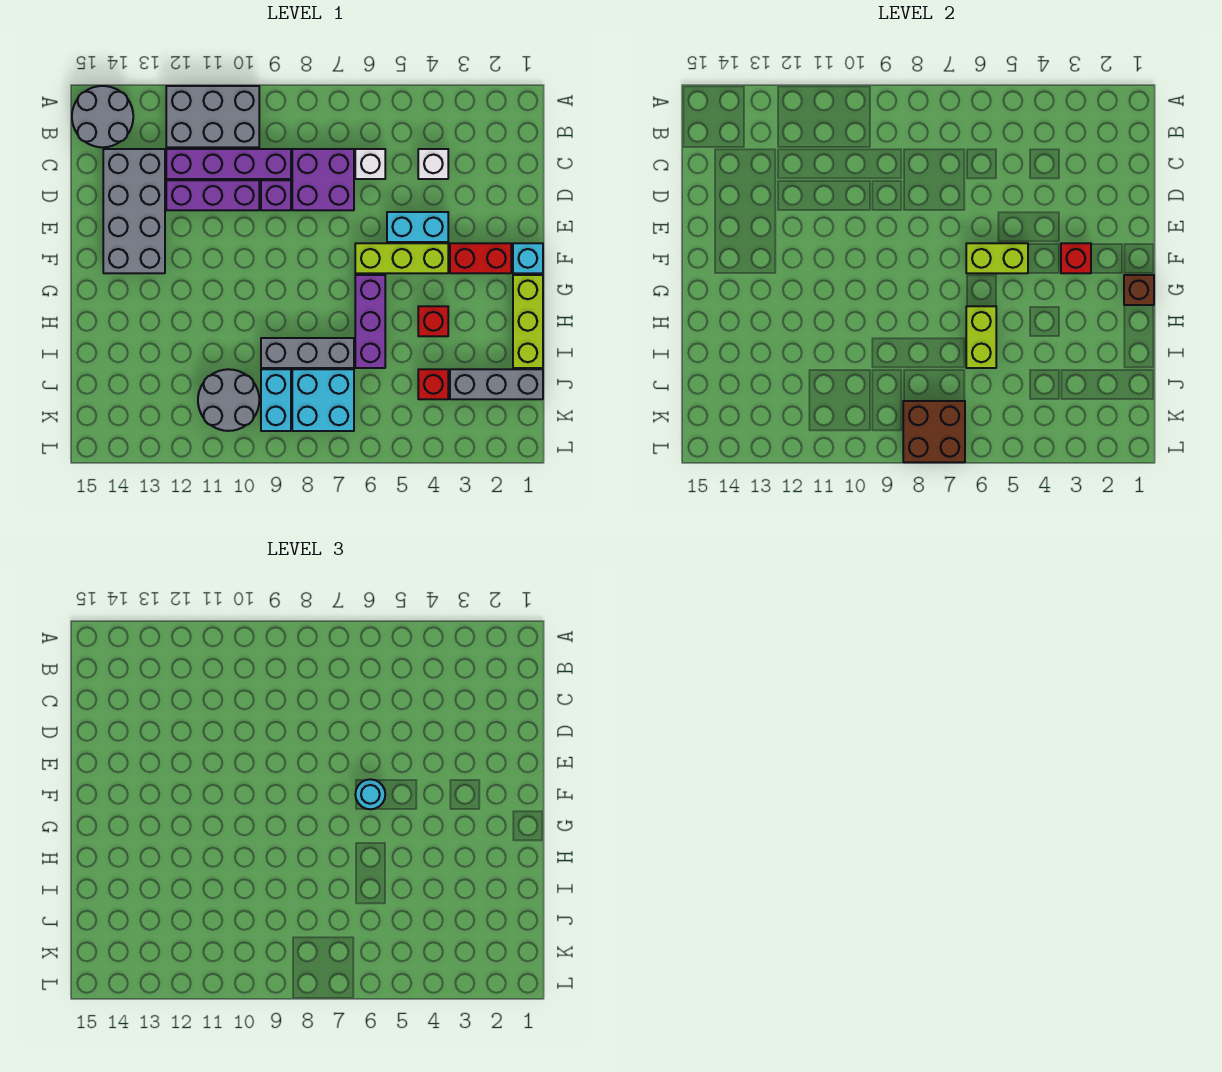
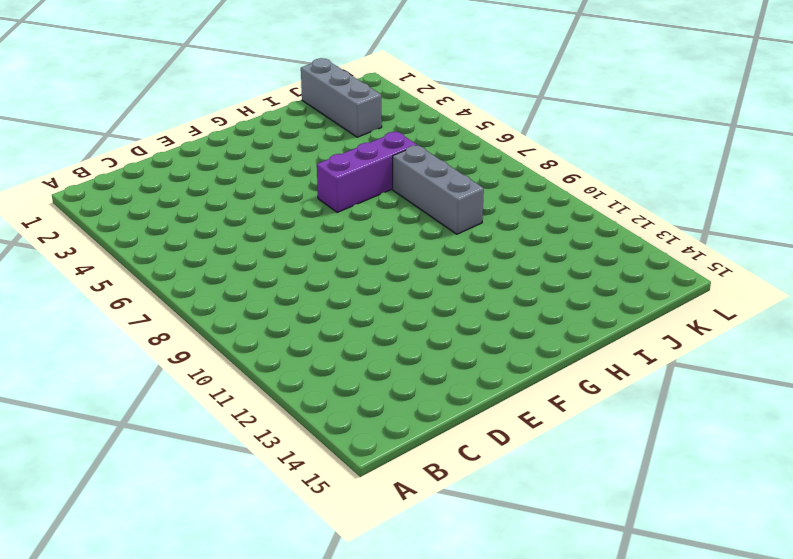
none -> grey brick A10:B12 level 1
none -> grey round brick A14:B15 level 1
none -> white brick C4 level 1

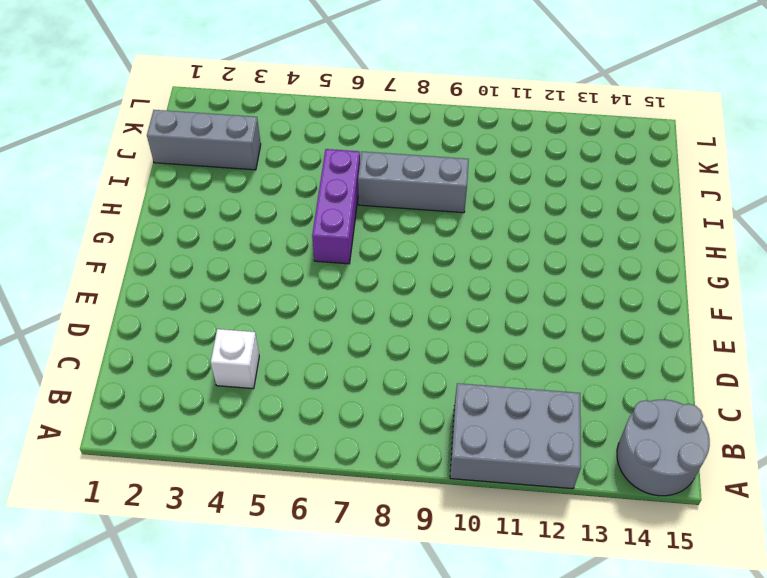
none -> white brick C6 level 1
none -> purple brick C7:D8 level 1
none -> purple brick C9:C12 level 1

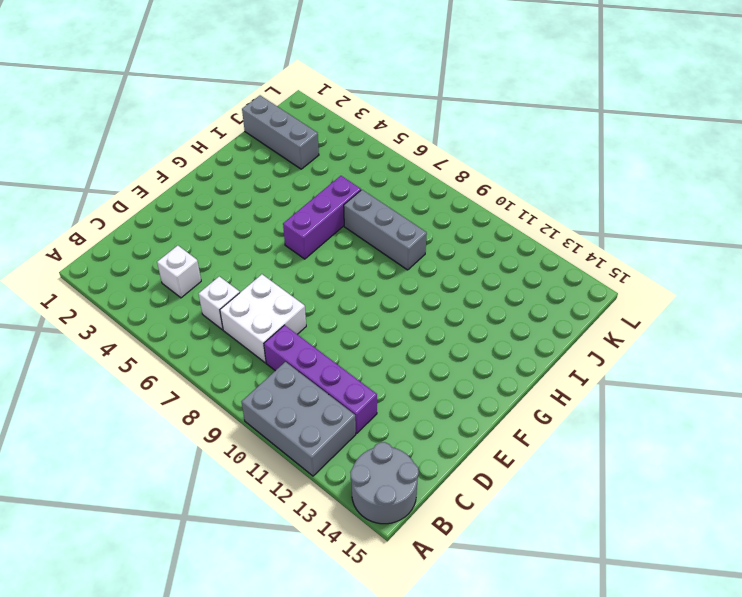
white brick C7:D8 level 1 -> purple brick C7:D8 level 1
none -> grey brick C13:F14 level 1
none -> purple brick D9 level 1
none -> purple brick D10:D12 level 1

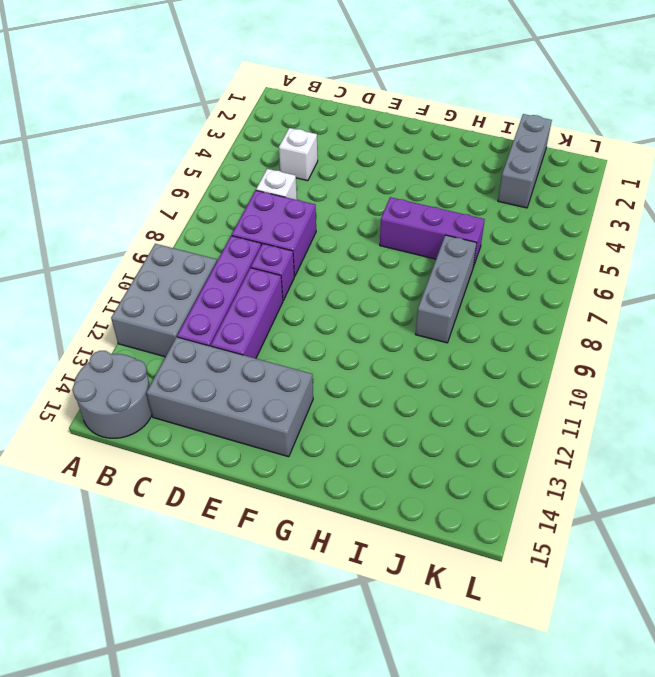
none -> cyan brick E4:E5 level 1
none -> cyan brick F1 level 1
none -> red brick F2:F3 level 1

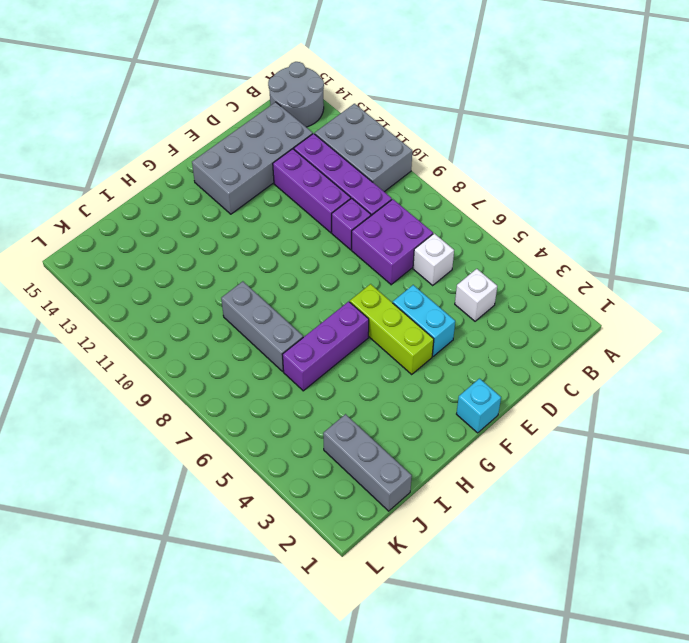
none -> red brick F2:F3 level 1
none -> lime brick G1:I1 level 1
none -> red brick H4 level 1

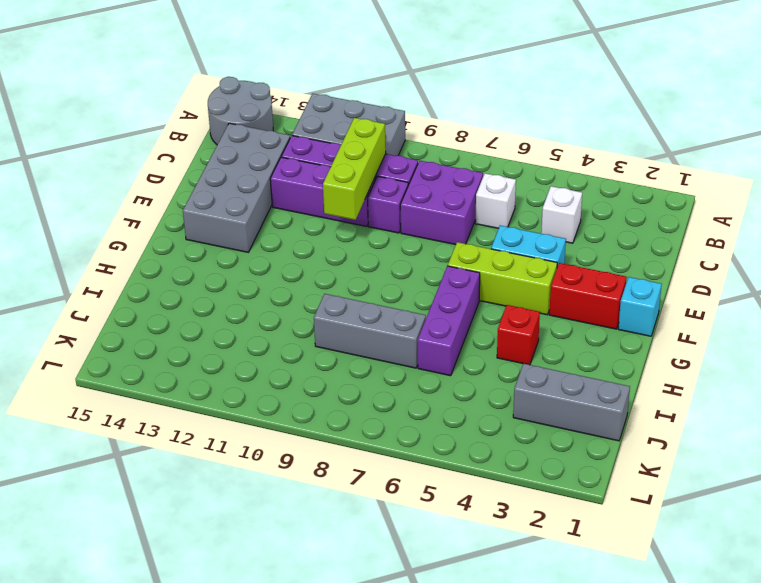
lime brick C10:E10 level 2 -> lime brick G1:I1 level 1
none -> red brick J4 level 1
none -> cyan brick J7:K8 level 1
none -> cyan brick J9:K9 level 1

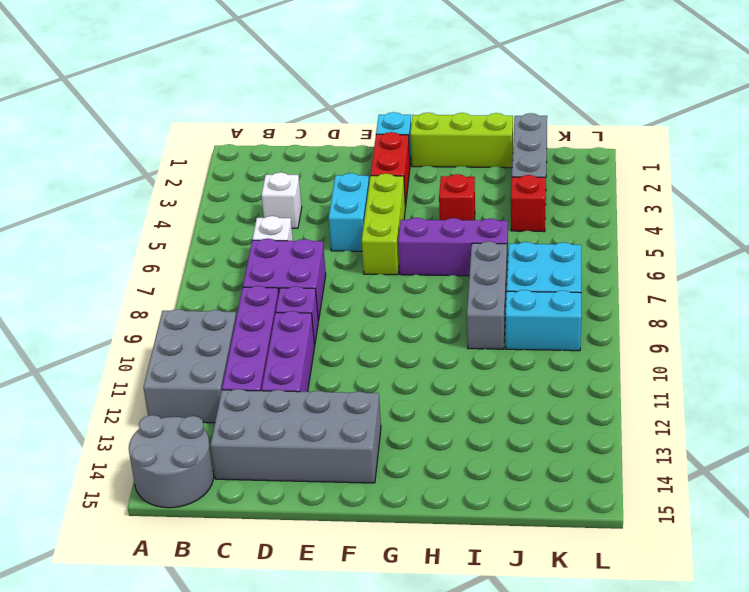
none -> grey round brick J10:K11 level 1
none -> red brick F3 level 2
none -> lime brick F5:F6 level 2

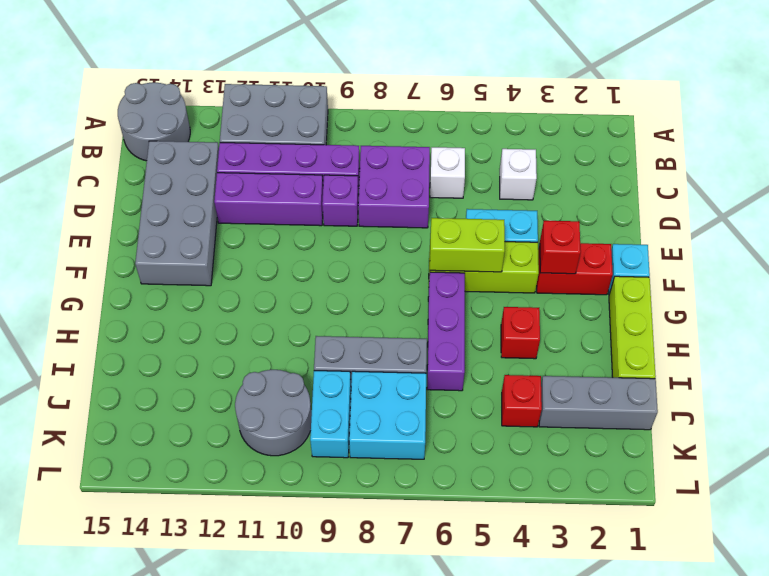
none -> brown brick G1 level 2
none -> lime brick H6:I6 level 2
none -> brown brick K7:L8 level 2

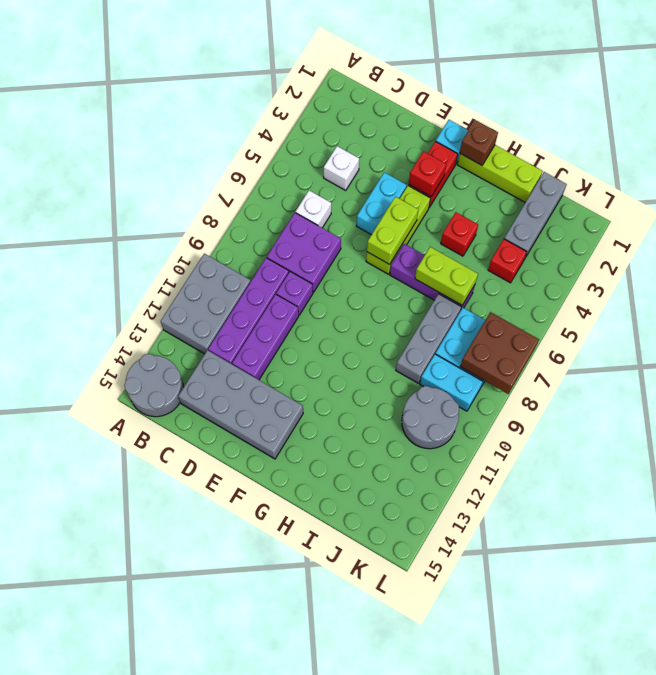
none -> cyan round brick F6 level 3

